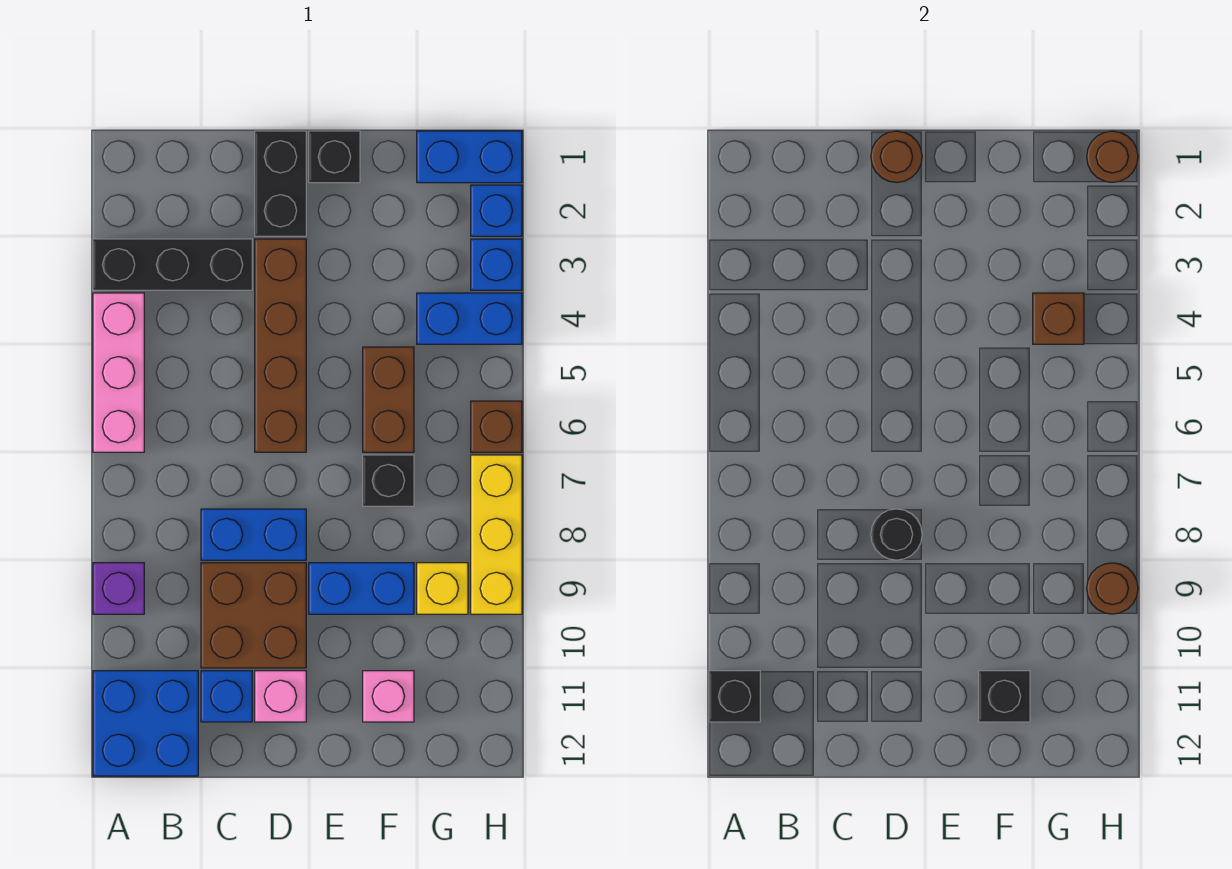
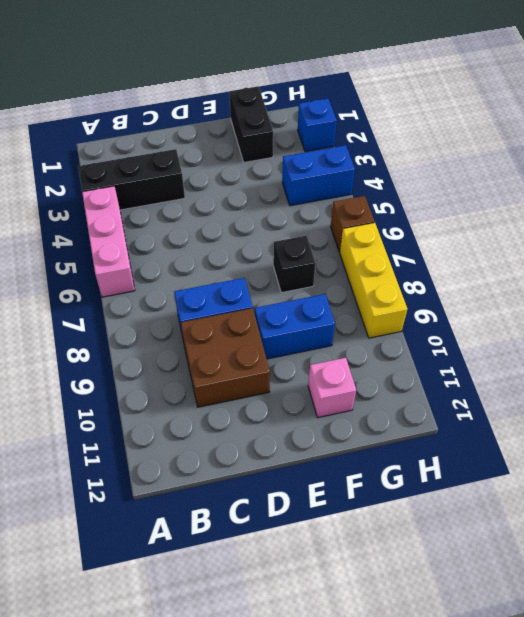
black brick F1:F2 level 1 -> black brick D1:D2 level 1
none -> purple brick A9 level 1
none -> blue brick A11:B12 level 1
none -> blue brick C11 level 1

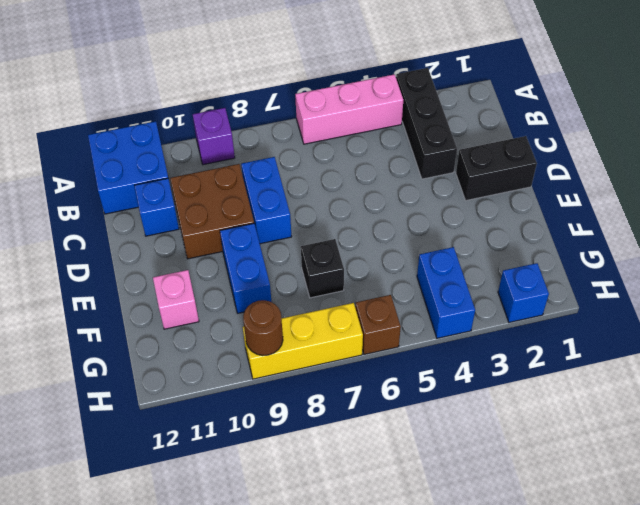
none -> brown brick D3:D6 level 1
none -> pink brick D11 level 1
none -> black brick E1 level 1

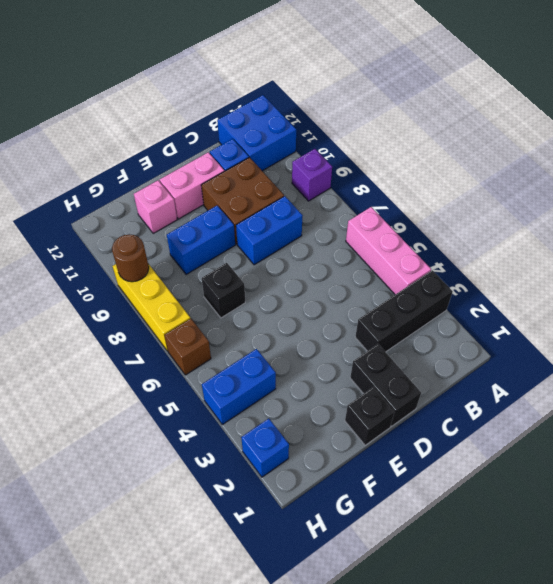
pink brick D11:E11 level 1 -> pink brick D11 level 1
none -> brown brick D3:D6 level 1
none -> brown brick F5:F6 level 1
none -> blue brick G1:H1 level 1

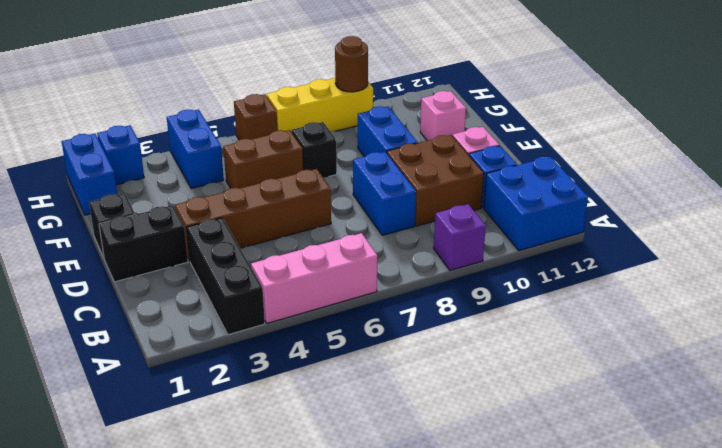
none -> yellow brick G9 level 1
none -> blue brick H3 level 1
none -> black brick A11 level 2

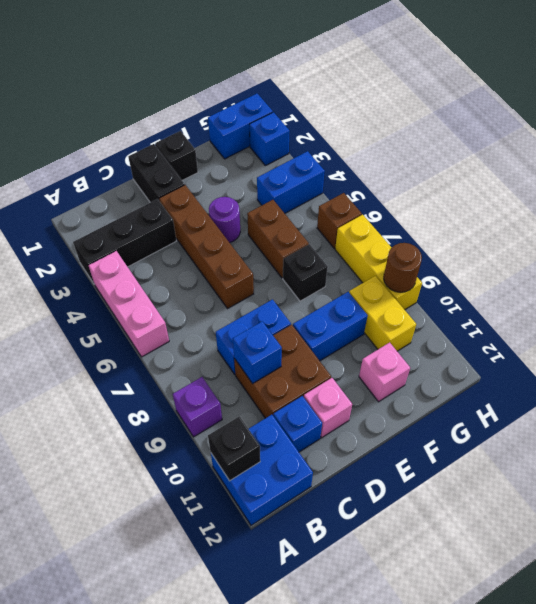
blue brick C9 level 2 -> blue brick H3 level 1
purple round brick E4 level 1 -> none
yellow brick G9:G10 level 1 -> yellow brick G9 level 1
none -> brown round brick D1 level 2
none -> black round brick D8 level 2
none -> black brick F11 level 2

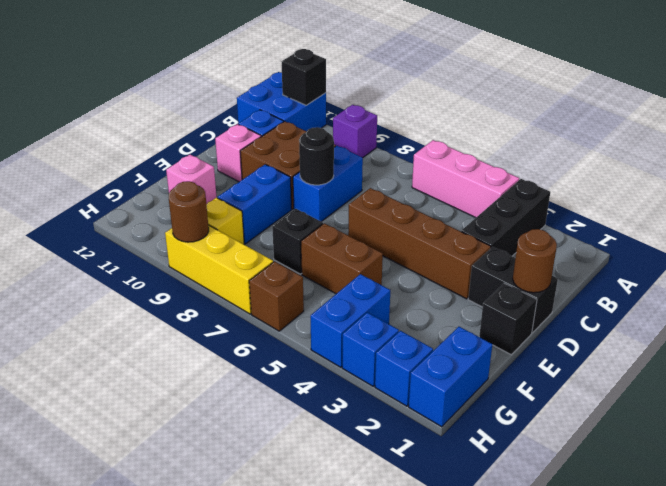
none -> black brick F11 level 2
none -> brown brick G4 level 2
none -> brown round brick H1 level 2

